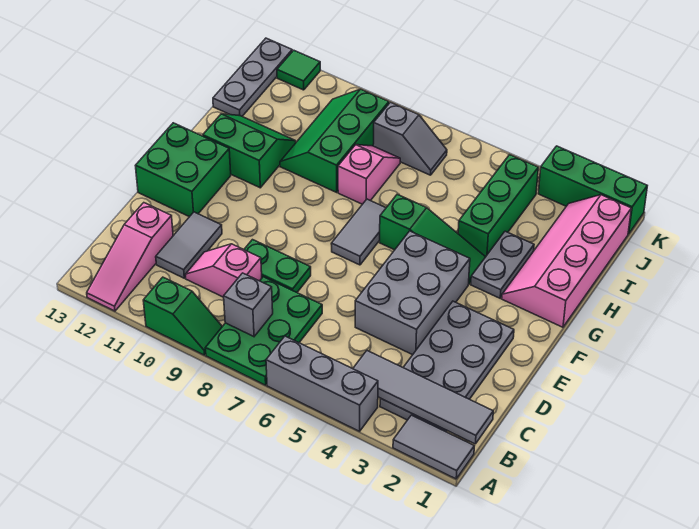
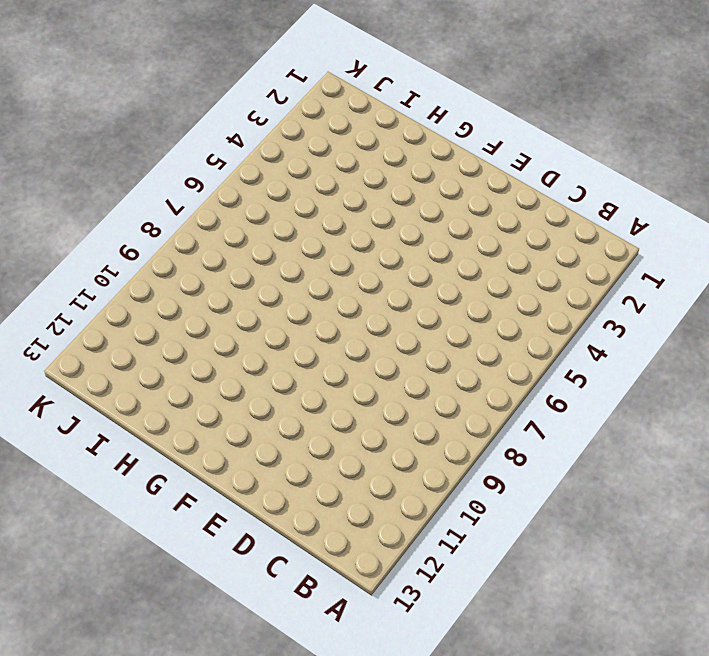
none -> grey tile A1:A2 level 1
none -> grey brick A4:A6 level 1
none -> green plate A7:C8 level 1

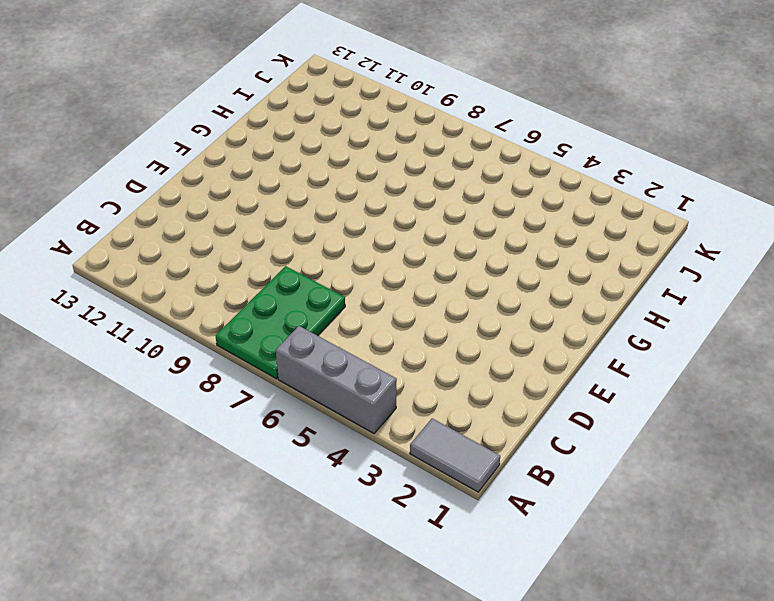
none -> green slope A9:A10 level 1 top 10
none -> pink slope A12:C12 level 1 top C
none -> grey plate B2:E3 level 1

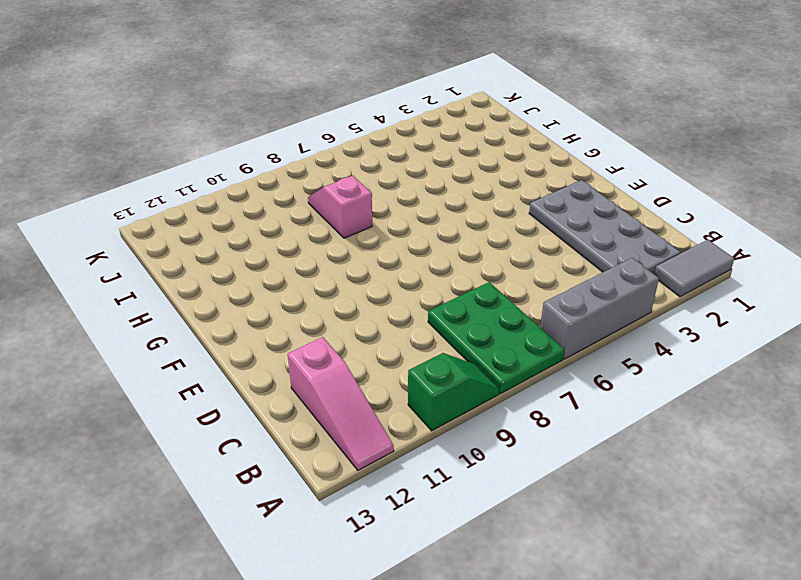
none -> pink slope C9:C10 level 1 top 9
none -> grey tile C11:D11 level 1
none -> grey brick D4:F5 level 1

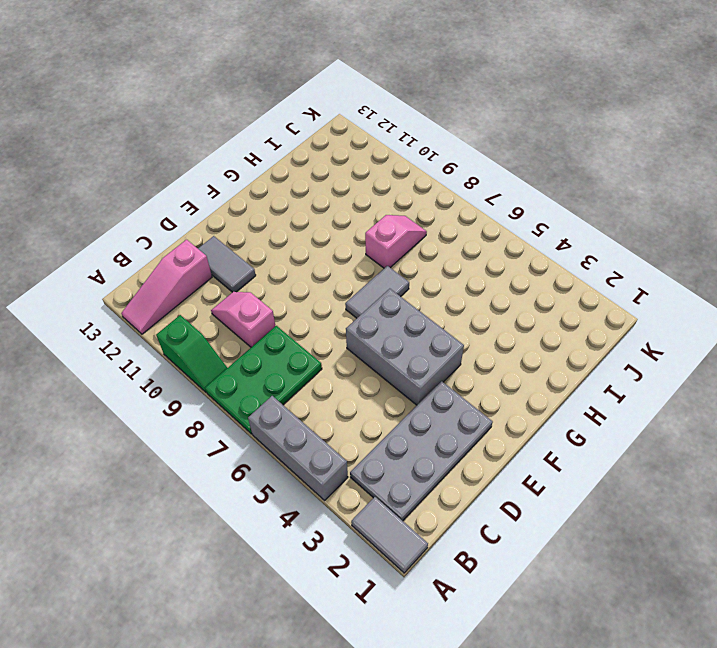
grey tile D11:D12 level 1 -> grey tile C11:D11 level 1
grey brick E4:F6 level 1 -> grey brick D4:F5 level 1
none -> green plate D8:D9 level 1
none -> green brick E12:F13 level 1
none -> pink slope G1:J2 level 1 top 1

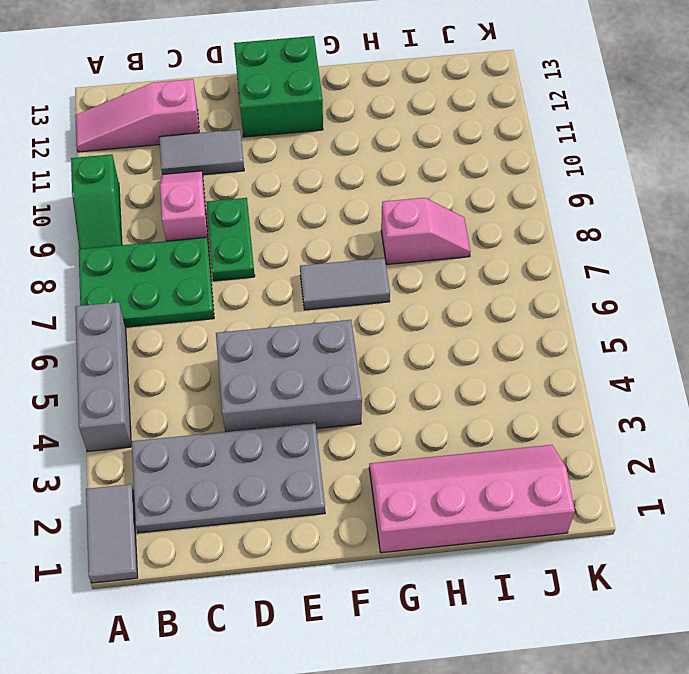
none -> grey plate G3:H3 level 1
none -> green slope G4:G6 level 1 top 6
none -> green slope G11:H12 level 1 top G

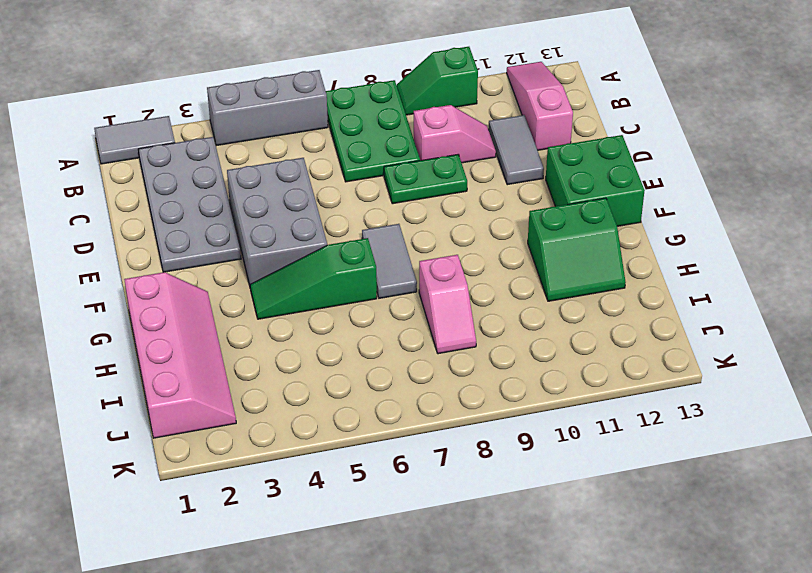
none -> grey plate G3:H3 level 1
none -> green brick H4:J4 level 1
none -> green slope H9:J10 level 1 top 9

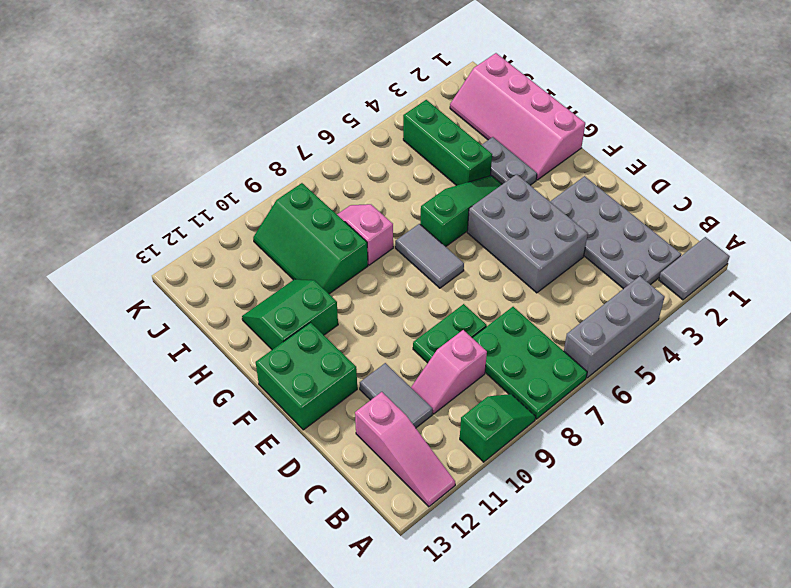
none -> grey plate I13:K13 level 1
none -> grey slope J7:J8 level 1 top 8
none -> green brick K1:K3 level 1

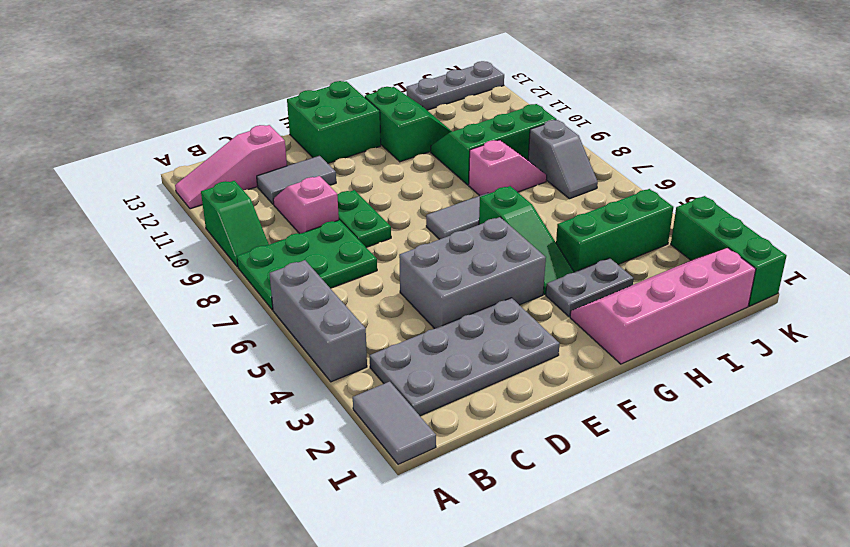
none -> green tile K12 level 1
none -> grey tile B1:B4 level 2
none -> grey brick B8 level 2

